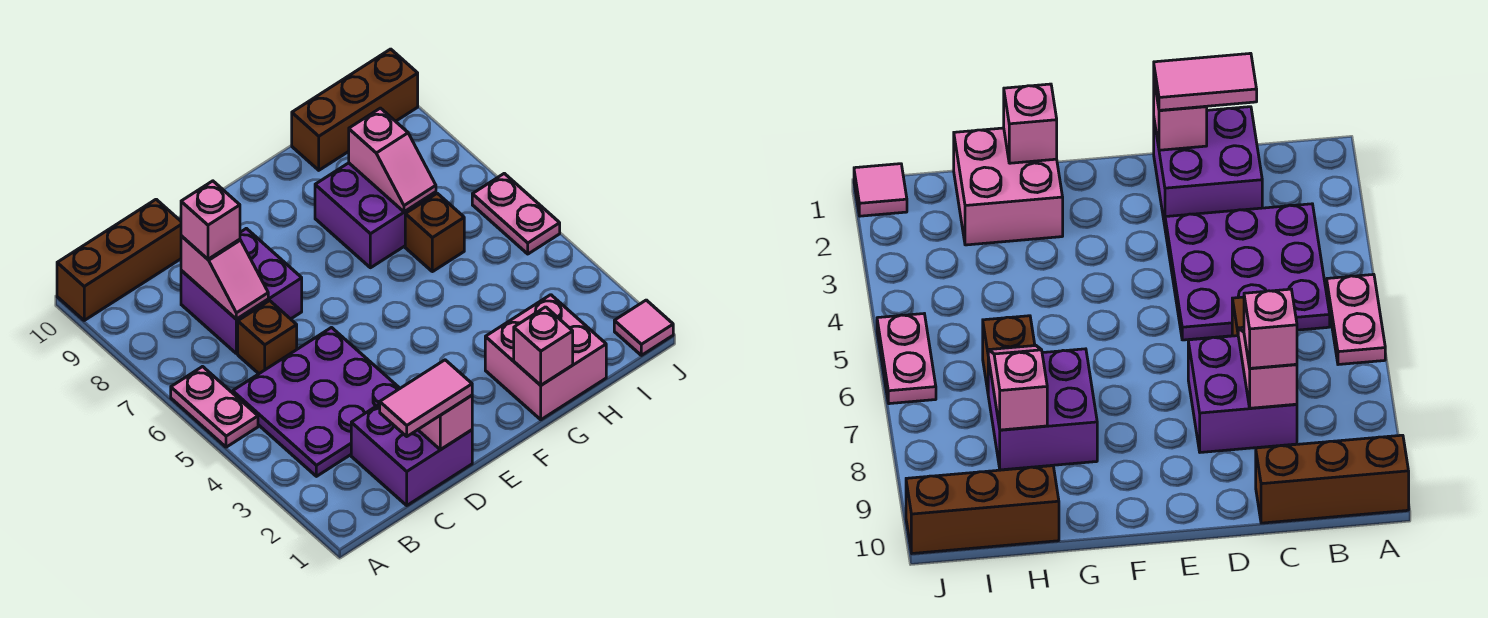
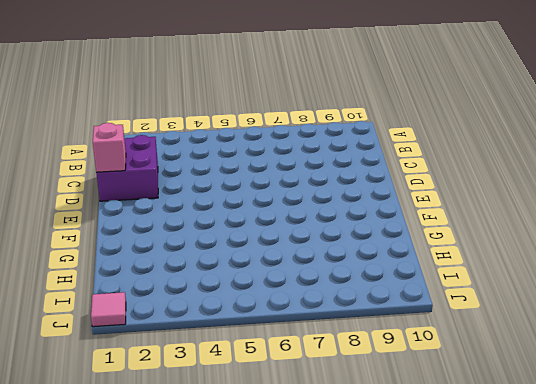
none -> pink plate A5:A6 level 1
none -> brown brick A10:C10 level 1
none -> purple plate B3:D5 level 1

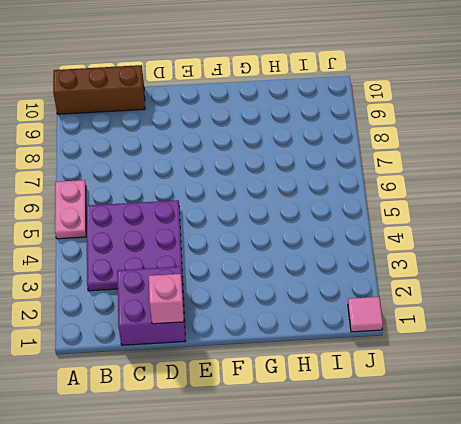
none -> brown brick C6 level 1
none -> purple brick C7:D8 level 1
none -> pink brick G1:H2 level 1

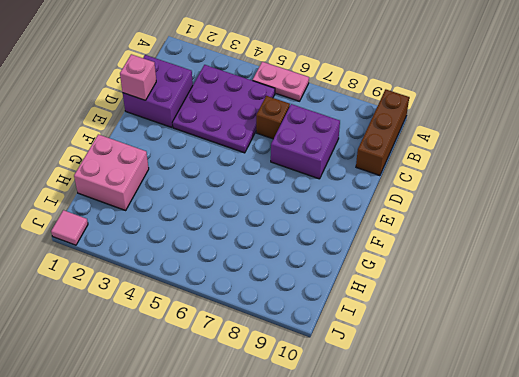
none -> purple brick G7:H8 level 1
none -> brown brick H6 level 1
none -> brown brick H10:J10 level 1

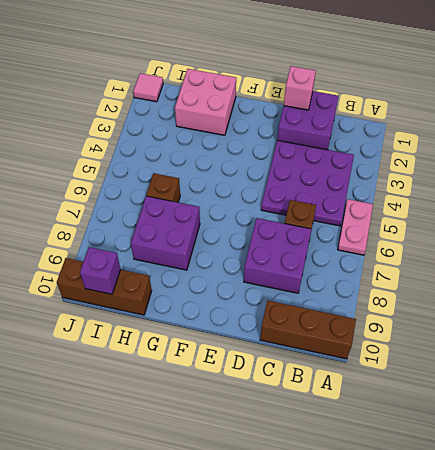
purple brick I10 level 2 -> none
none -> pink plate J5:J6 level 1
none -> pink slope C7:C8 level 2 top 8
none -> pink brick G1 level 2

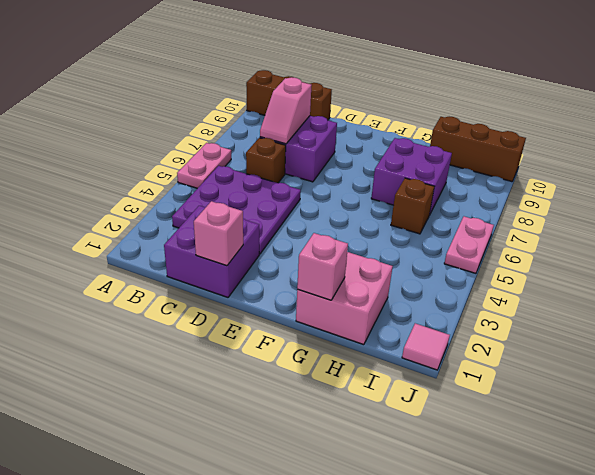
none -> pink slope H7:H8 level 2 top 8
none -> pink tile C1:D1 level 3
none -> pink brick C8 level 3

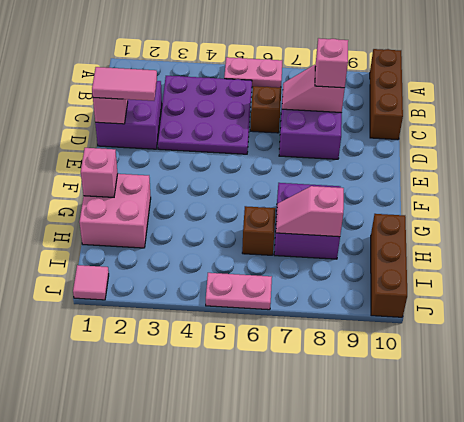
pink tile D1:D2 level 3 -> pink tile C1:D1 level 3

